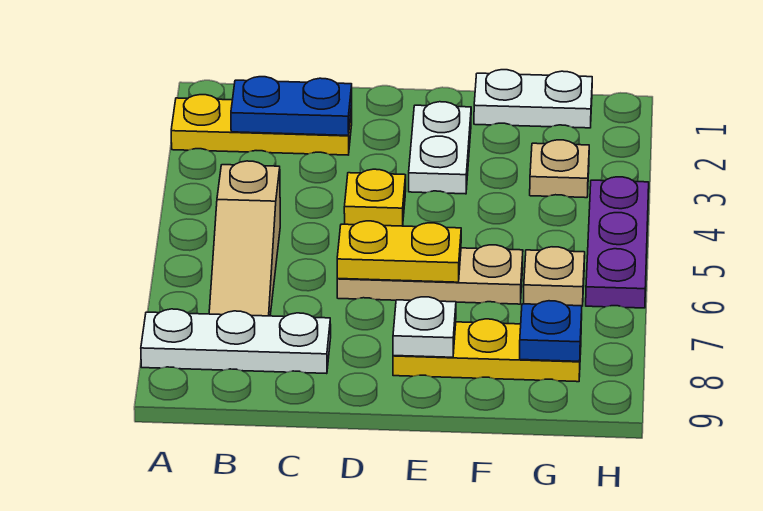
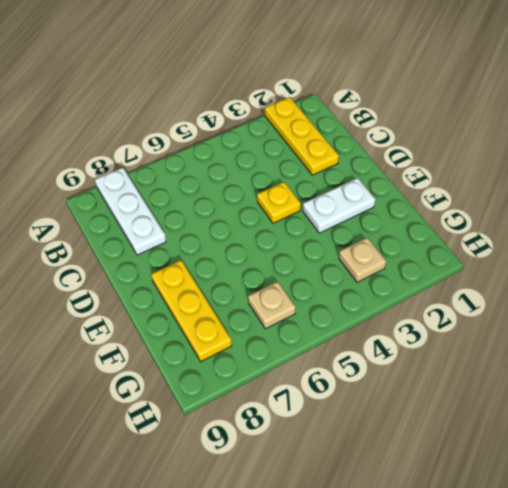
none -> tan slope B5:B7 level 1 top 5
none -> tan plate D6:F6 level 1
none -> white plate F1:G1 level 1

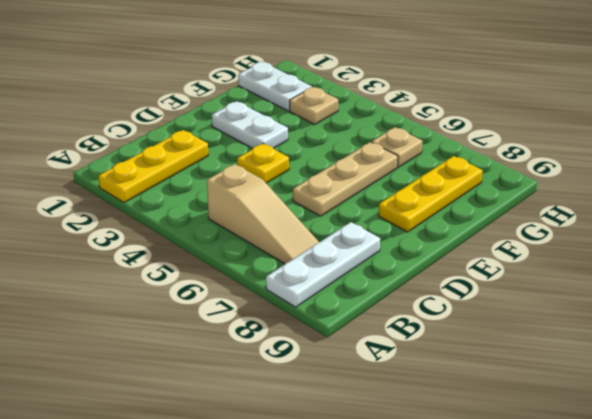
white plate G1:G2 level 1 -> white plate F1:G1 level 1
none -> purple plate H4:H6 level 1
none -> blue plate B2:C2 level 2
none -> yellow plate D6:E6 level 2

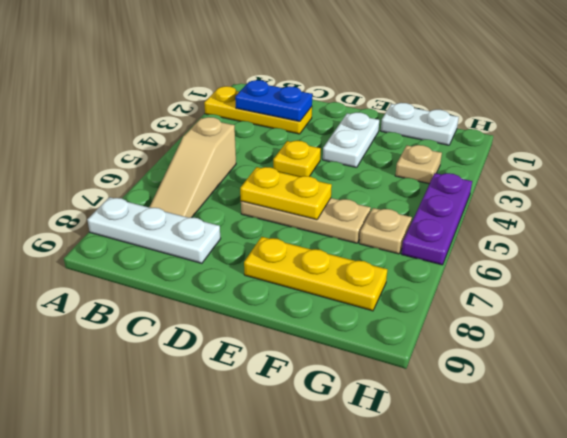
none -> white plate E8 level 2
none -> blue plate G8 level 2

